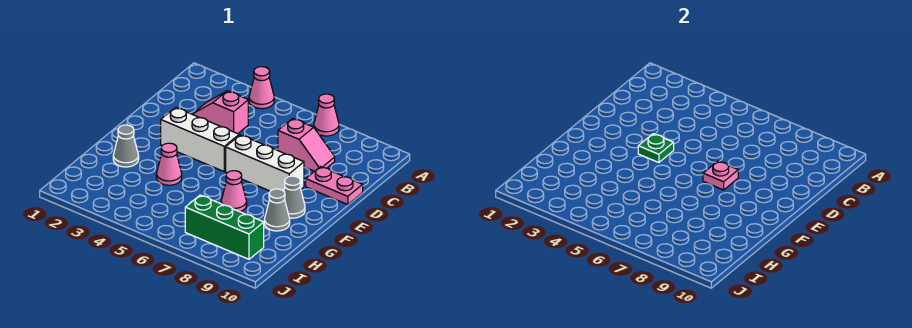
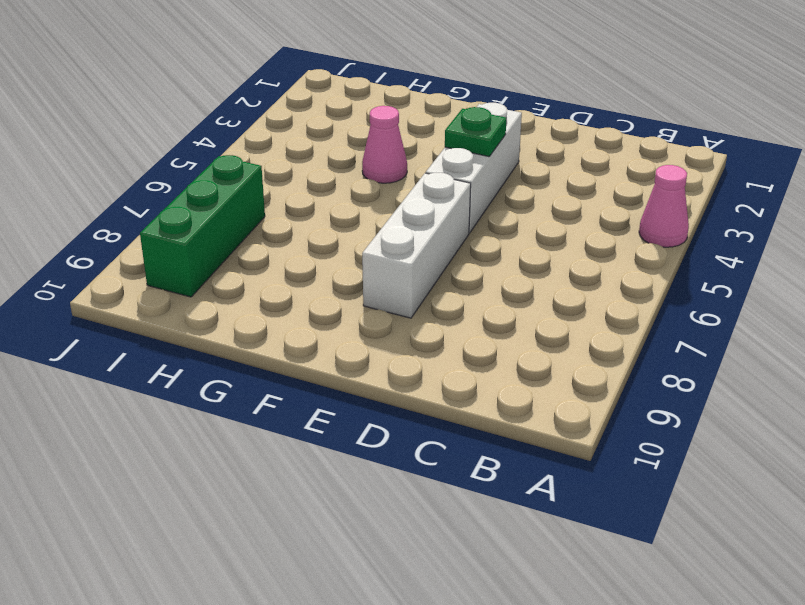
none -> pink cone A7 level 1
none -> pink slope C3:C4 level 1 top 4
none -> pink slope C7:C8 level 1 top 7

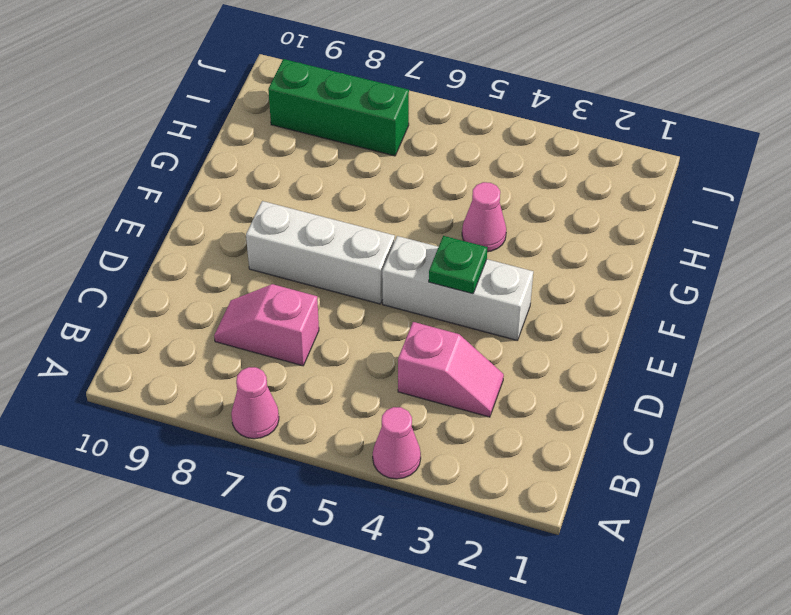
none -> pink plate D9:D10 level 1
none -> grey cone F9 level 1
none -> grey cone G2 level 1

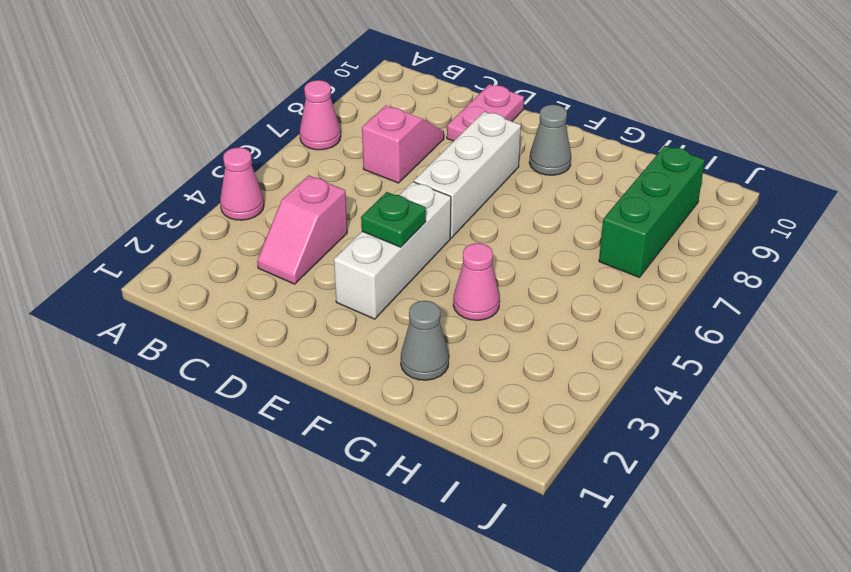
none -> pink cone G7 level 1
none -> grey cone G9 level 1
none -> pink plate E7 level 2

